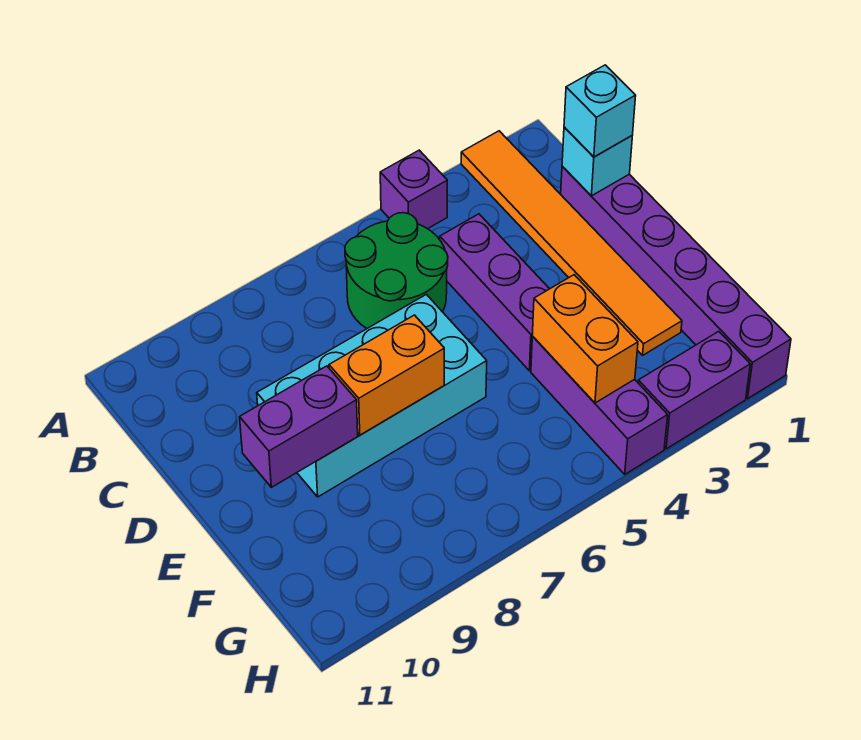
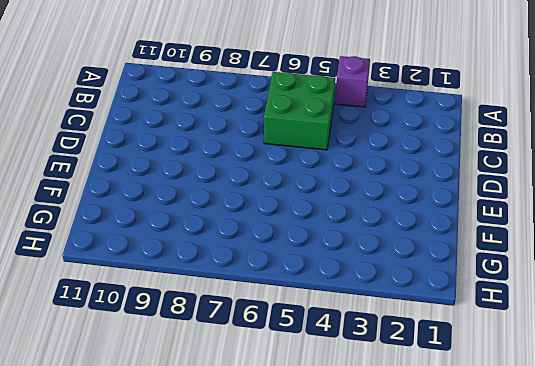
green brick B5:C6 level 1 -> green round brick B5:C6 level 1
none -> orange tile A2:F2 level 1
none -> purple brick C1:H1 level 1
none -> purple brick C4:E4 level 1

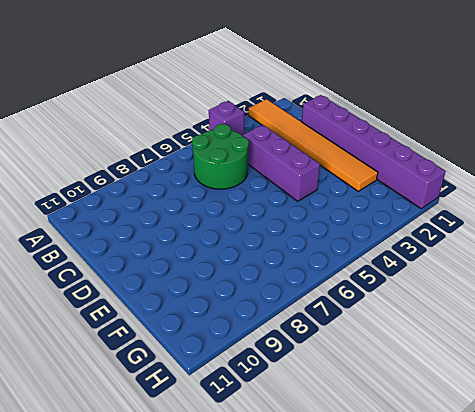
none -> cyan brick D6:E9 level 1
none -> purple brick F4:H4 level 1
none -> purple brick H2:H3 level 1

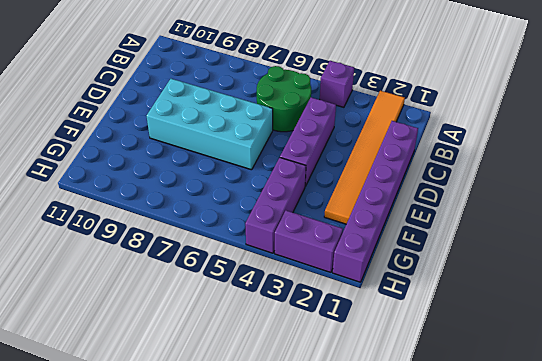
none -> cyan brick C1 level 2
none -> orange brick E7:E8 level 2
none -> purple brick E9:E10 level 2

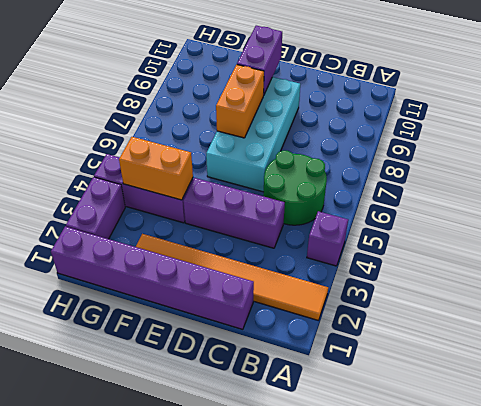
none -> cyan brick C1 level 2
none -> cyan brick C1 level 3

